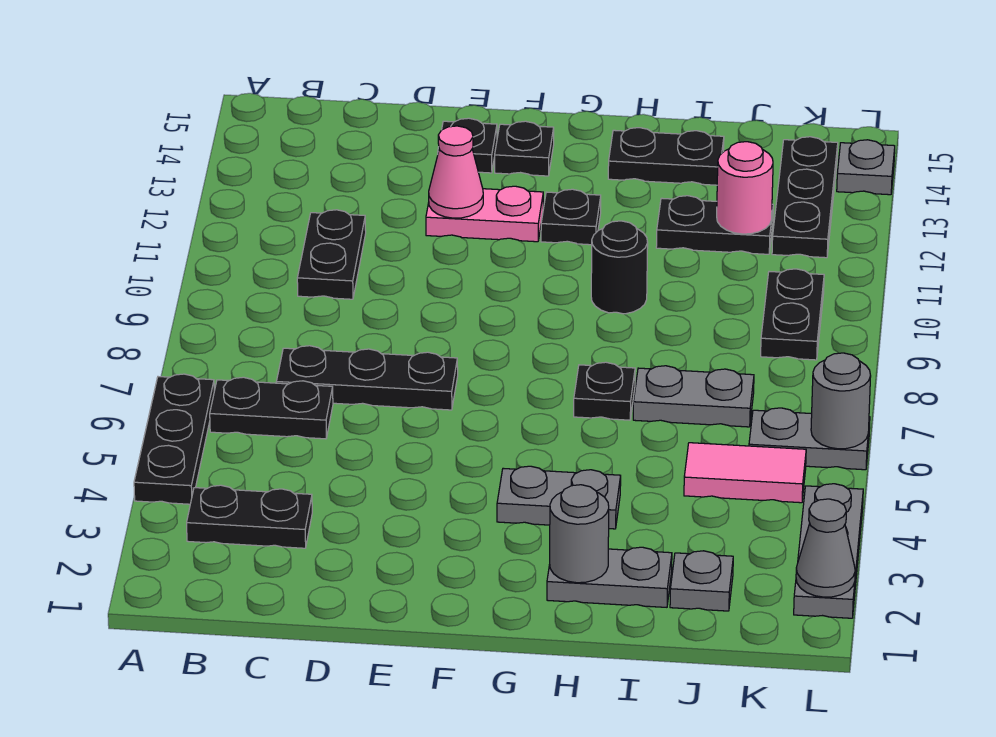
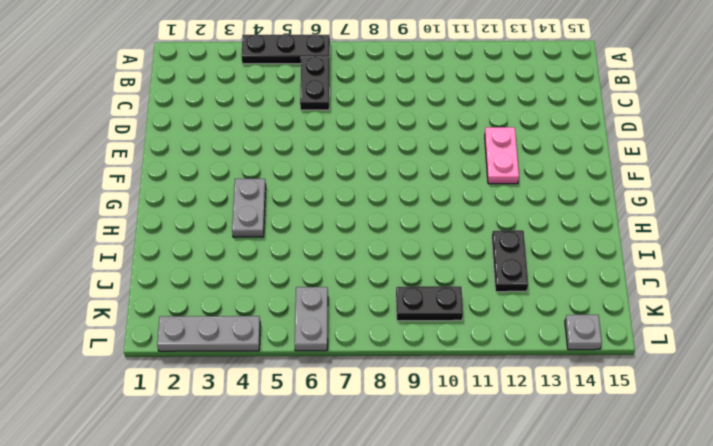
none -> black plate B3:C3 level 1
none -> black plate C7:E7 level 1
none -> black plate C10:C11 level 1

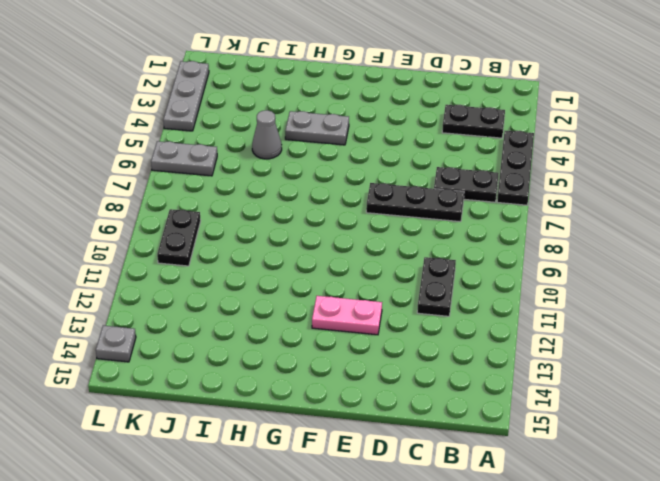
grey cone I5 level 1 -> grey cone L2 level 2
none -> black plate E14 level 1
none -> black plate F14 level 1
none -> black plate G12 level 1

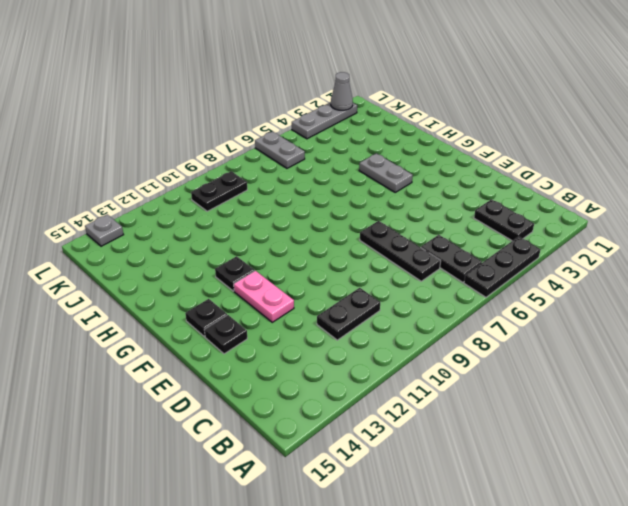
none -> grey plate H2:I2 level 1
none -> black plate H7 level 1
none -> black round brick H10 level 1

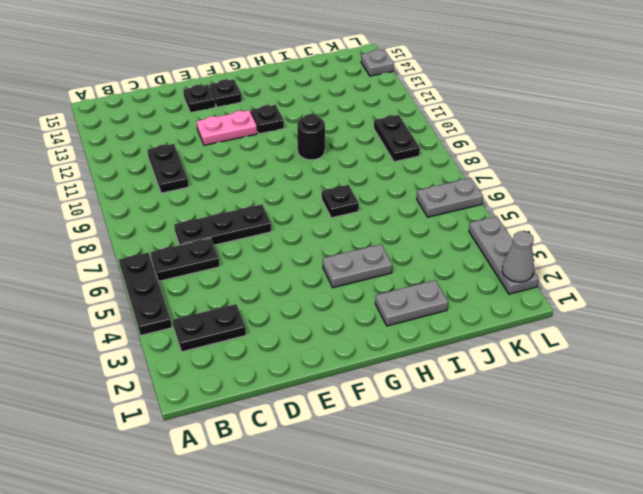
none -> black plate H14:I14 level 1
none -> grey plate I7:J7 level 1
none -> black plate I12:J12 level 1

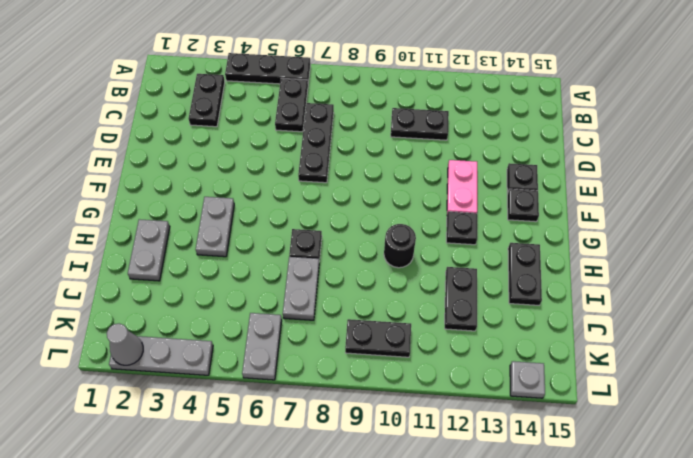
none -> grey plate J2 level 1
none -> pink tile J5:K5 level 1
none -> black plate K12:K14 level 1

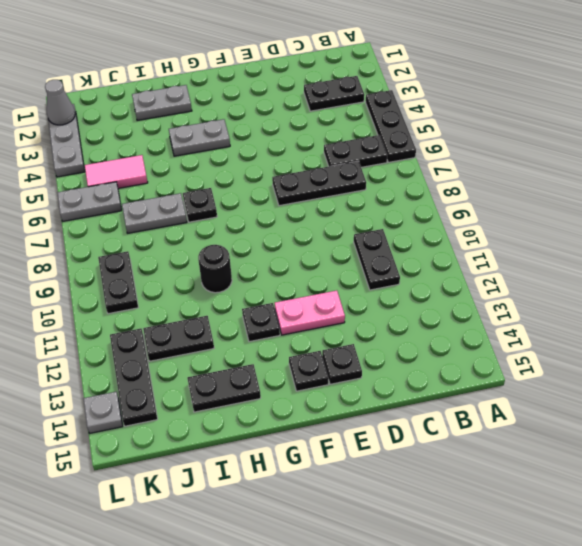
none -> grey plate J2 level 1
none -> pink cone E12 level 2
none -> grey round brick H2 level 2

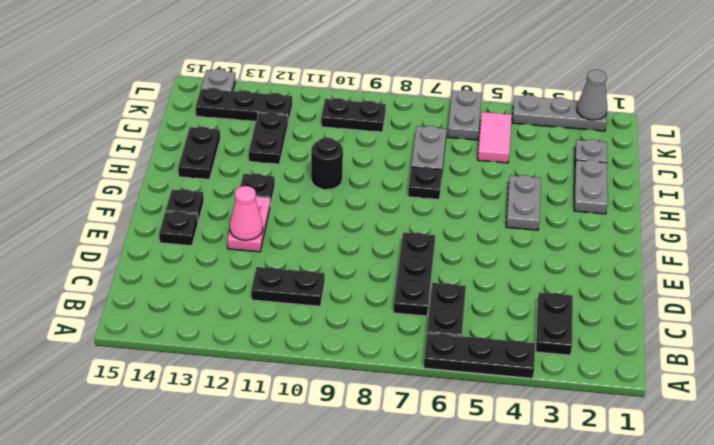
none -> grey round brick H2 level 2
none -> pink round brick J12 level 2
none -> grey round brick L6 level 2

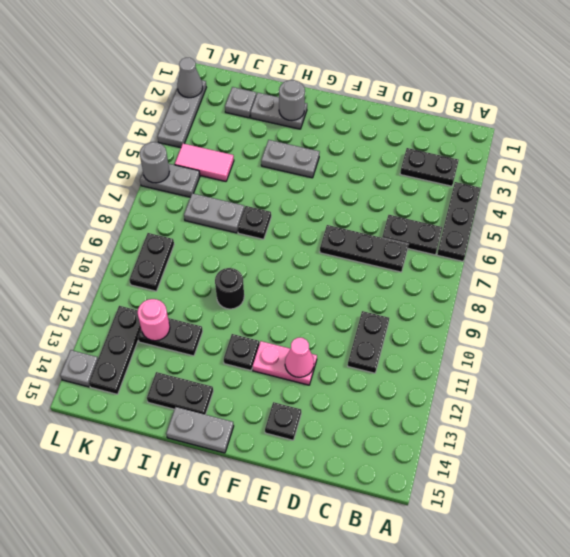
grey plate G15:H15 level 1 -> none
none -> black plate F14 level 1

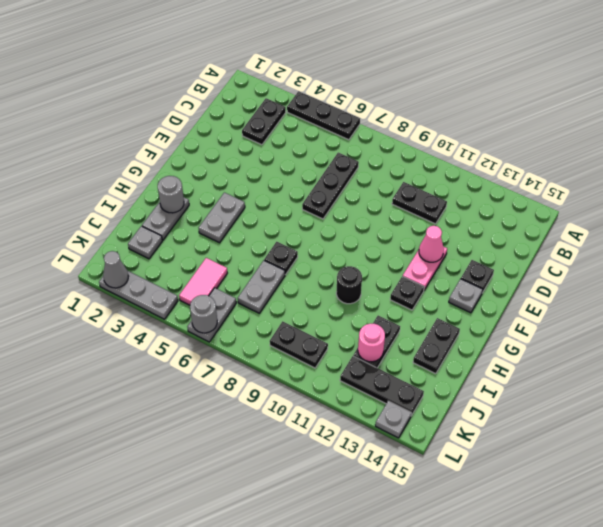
grey plate F14 level 1 -> black plate F14 level 1
none -> black plate B6:C6 level 1

